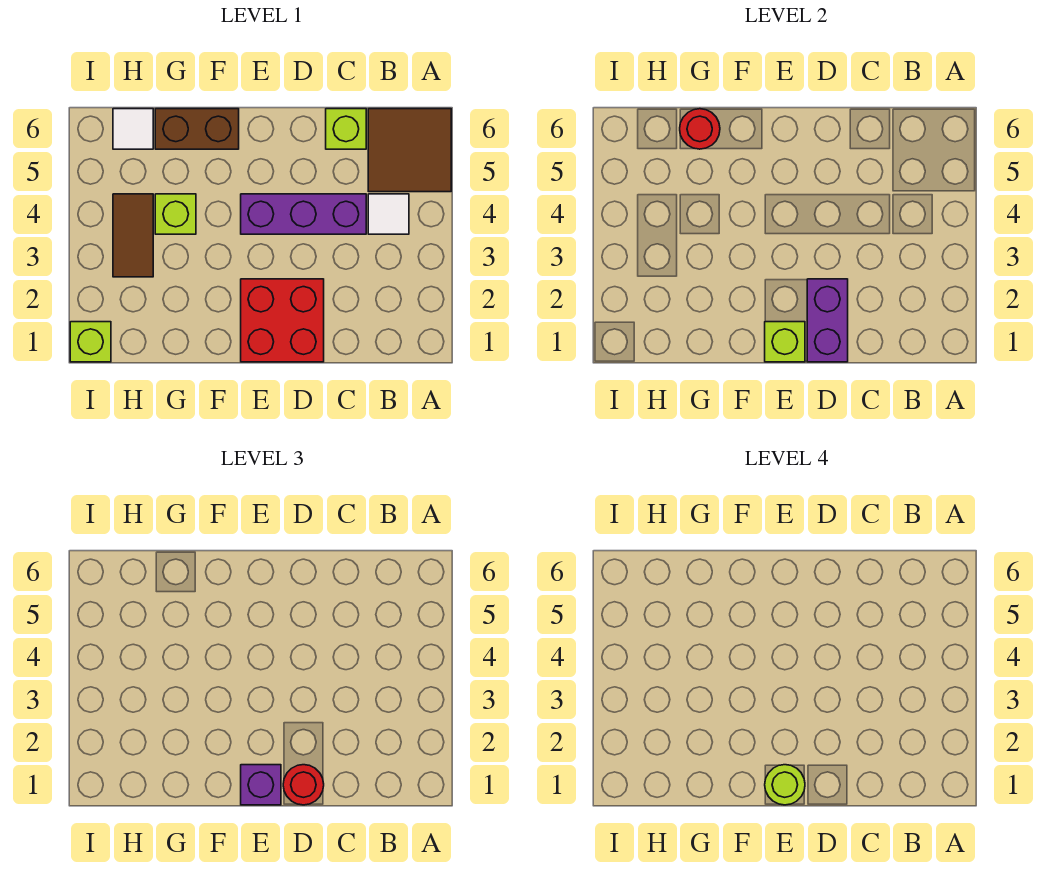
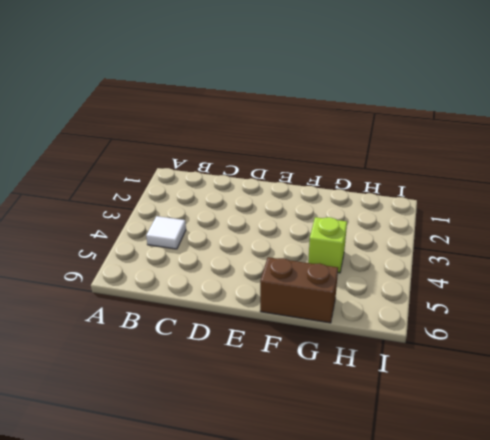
none -> brown tile A5:B6 level 1
none -> purple brick C4:E4 level 1
none -> lime brick C6 level 1

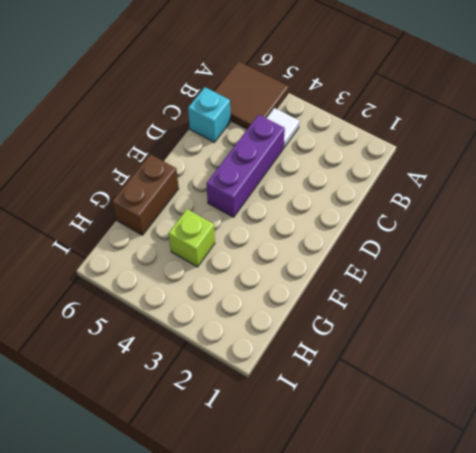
cyan brick C6 level 1 -> lime brick C6 level 1
none -> red brick D1:E2 level 1
none -> brown tile H3:H4 level 1
none -> white tile H6 level 1

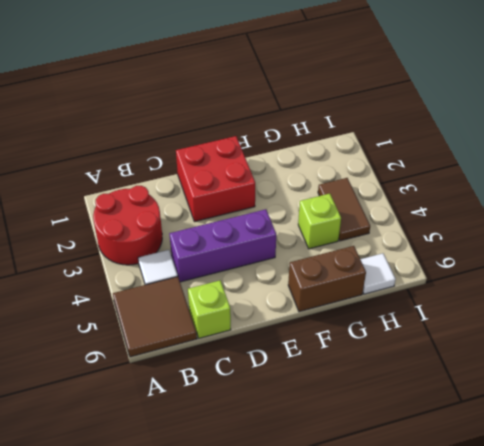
red round brick A2:B3 level 1 -> none
none -> lime brick I1 level 1
none -> purple brick D1:D2 level 2
none -> lime brick E1 level 2

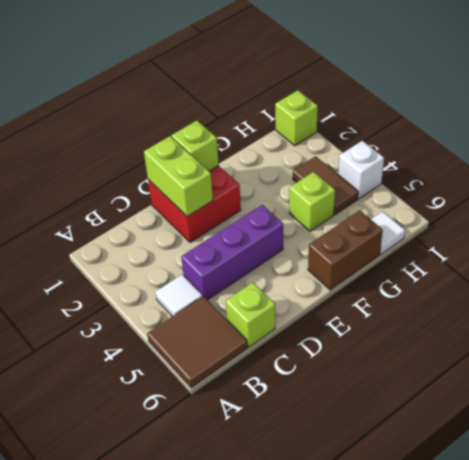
lime brick D1:D2 level 2 -> purple brick D1:D2 level 2
white brick I4 level 1 -> none
none -> red round brick G6 level 2
none -> red round brick D1 level 3
none -> purple brick E1 level 3

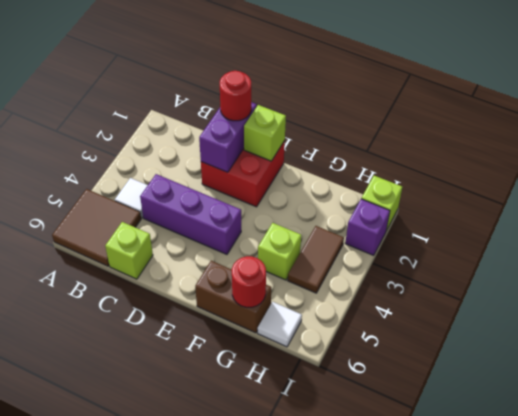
purple brick I2 level 1 -> purple brick E1 level 3
none -> lime round brick E1 level 4

